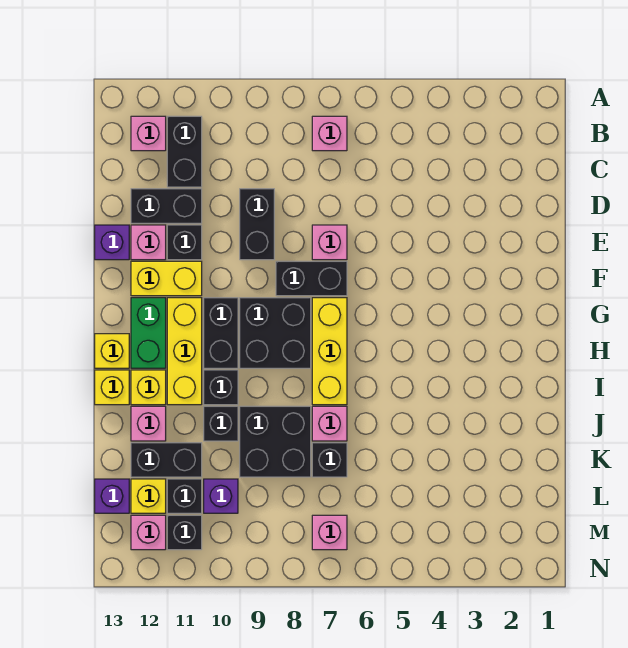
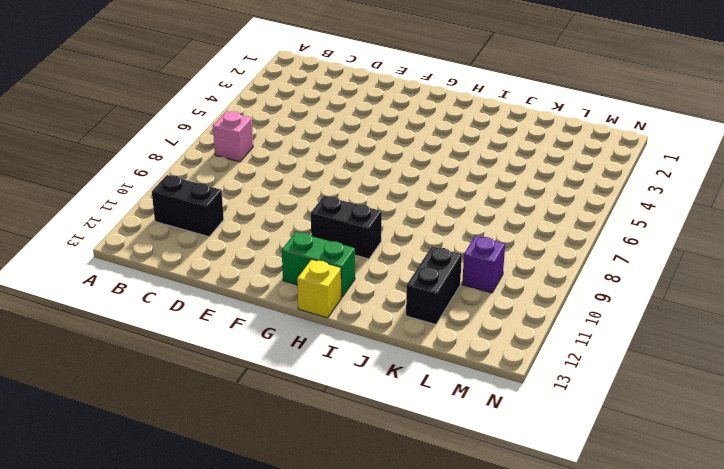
none -> pink brick B12 level 1
none -> black brick D9:E9 level 1
none -> black brick D11:D12 level 1
none -> pink brick E7 level 1

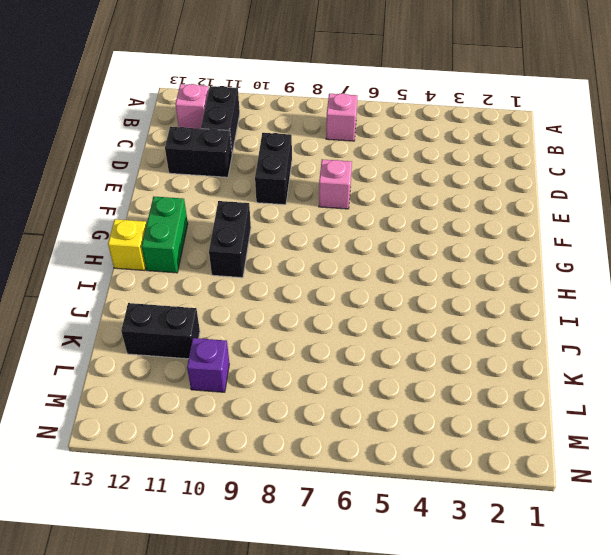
none -> black brick E11 level 1
none -> pink brick E12 level 1
none -> purple brick E13 level 1
none -> black brick F7:F8 level 1

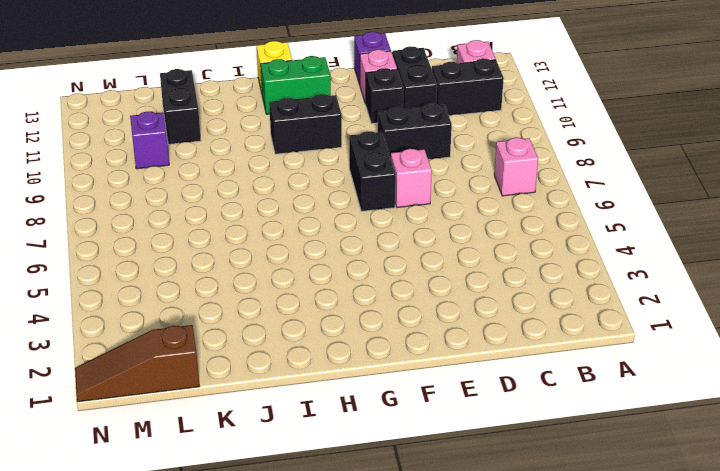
brown slope L1:N1 level 1 top L -> none
none -> yellow brick F11:F12 level 1
none -> yellow brick G7:I7 level 1
none -> black brick G8:H9 level 1
none -> yellow brick G11:I11 level 1

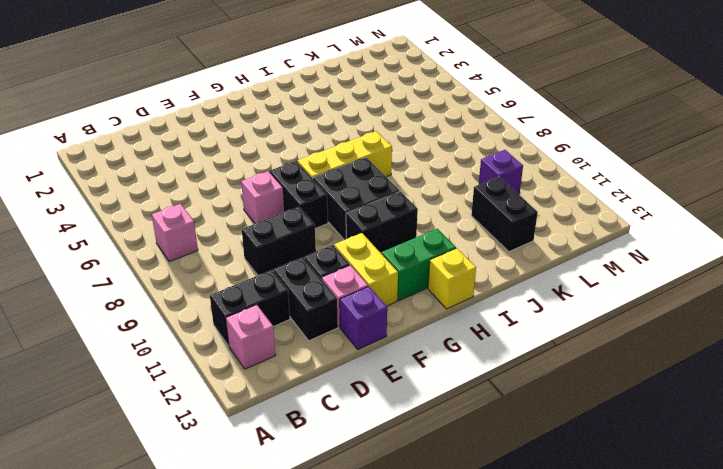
none -> yellow brick G11:I11 level 1
none -> black brick I10 level 1
none -> yellow brick I12 level 1
none -> yellow brick I13 level 1

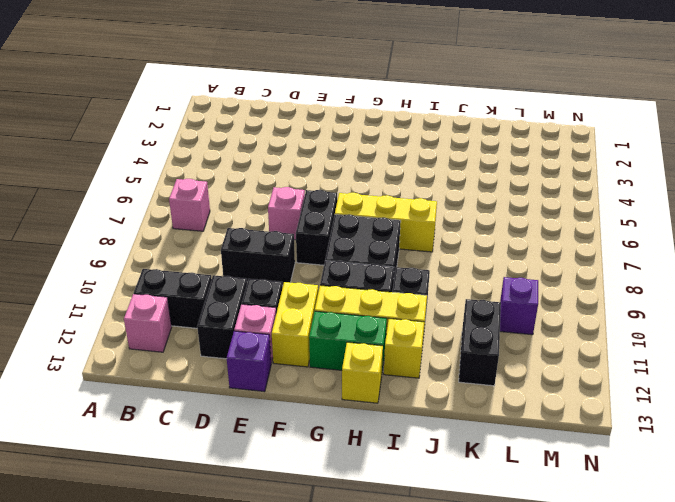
none -> yellow brick I13 level 1
none -> pink brick J7 level 1
none -> black brick J8:K9 level 1
none -> black brick J10 level 1

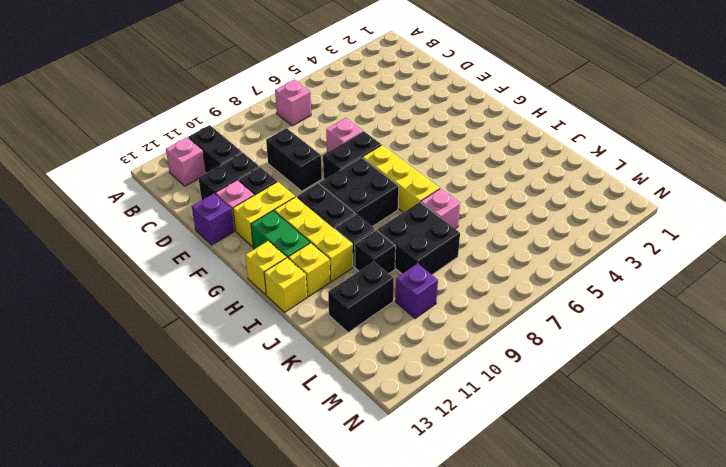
none -> pink brick J12 level 1
none -> black brick K7 level 1
none -> black brick L11 level 1
none -> yellow brick L12 level 1

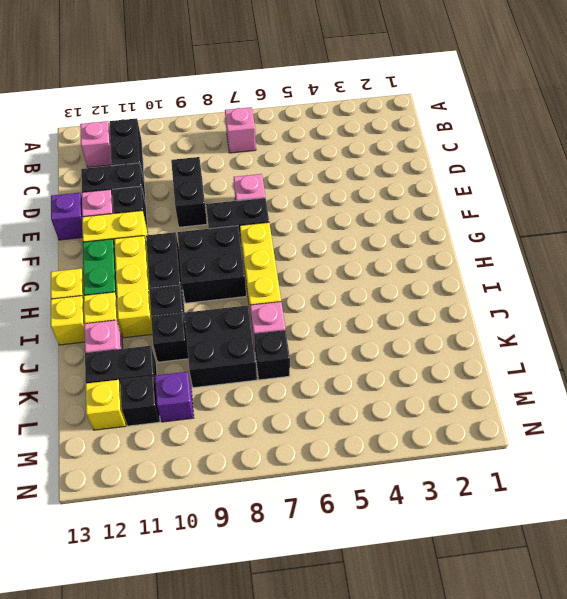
none -> purple brick L13 level 1
none -> pink brick M7 level 1
none -> black brick M11 level 1
none -> pink brick M12 level 1

